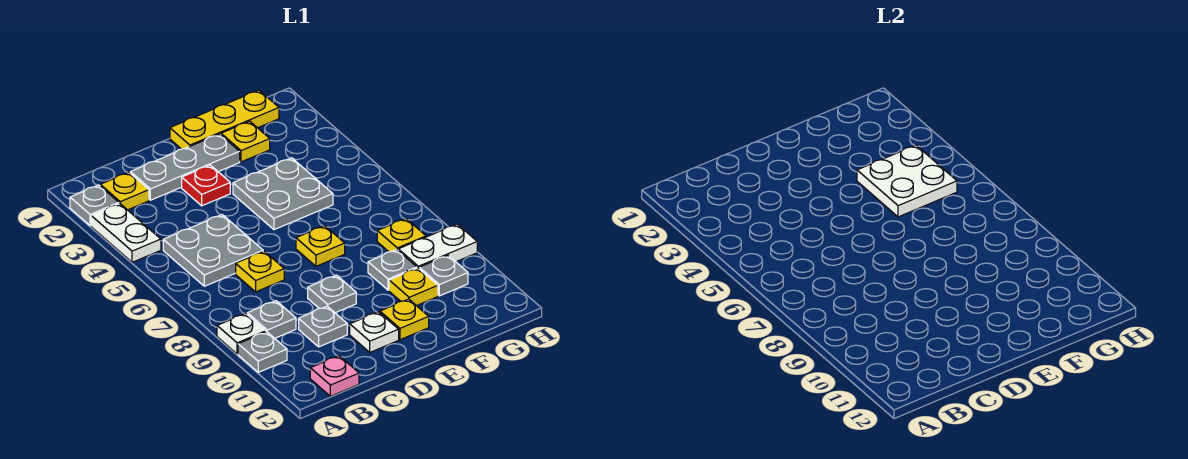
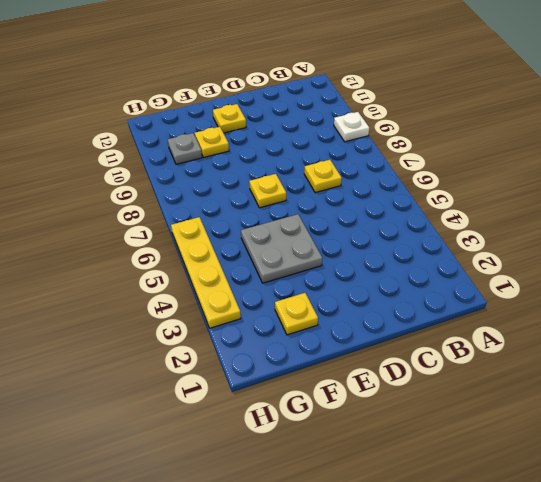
yellow plate H3:H6 level 1 -> none
none -> grey plate A2 level 1
none -> white plate A3:A4 level 1
none -> grey plate A10 level 1

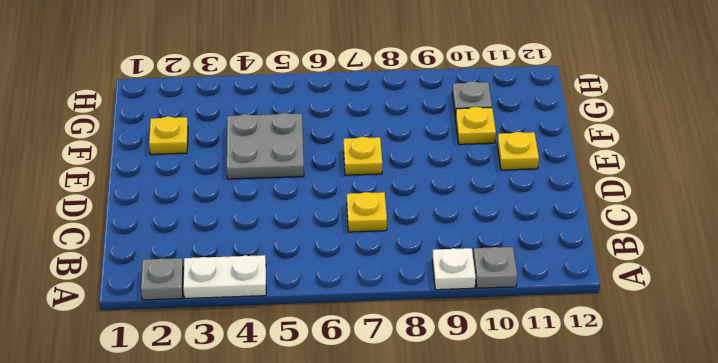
none -> yellow plate B2 level 1
none -> grey plate B5:C6 level 1
none -> grey plate B9 level 1

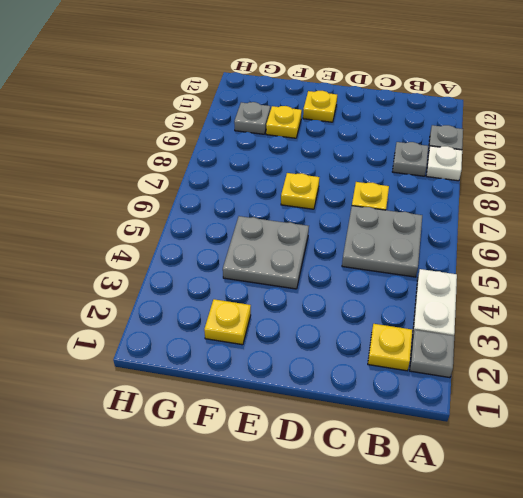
none -> pink plate B12 level 1
none -> grey plate C2:E2 level 1
none -> grey plate C10 level 1

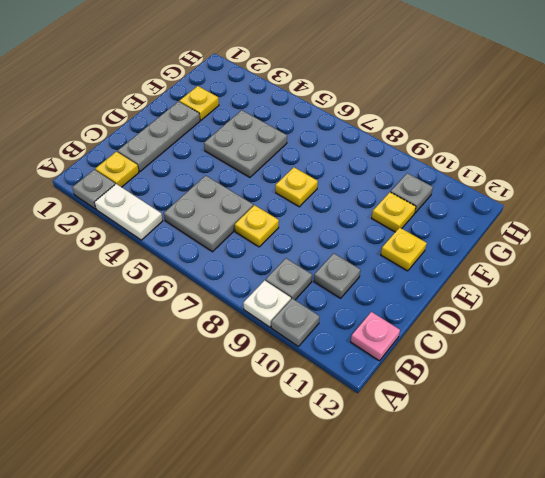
none -> red plate D3 level 1
none -> grey plate D9 level 1
none -> white plate D11 level 1

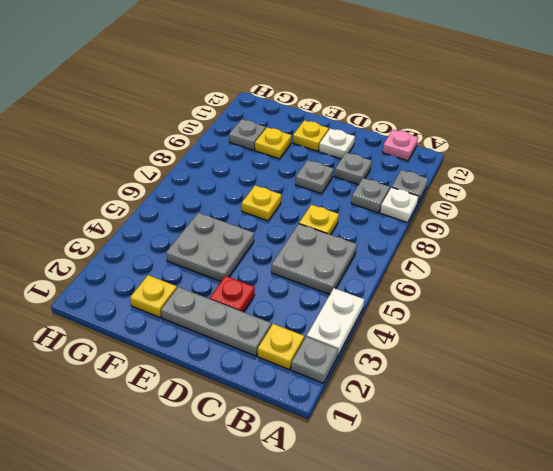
none -> yellow plate E1:G1 level 1
none -> grey plate F9 level 1
none -> yellow plate G8 level 1

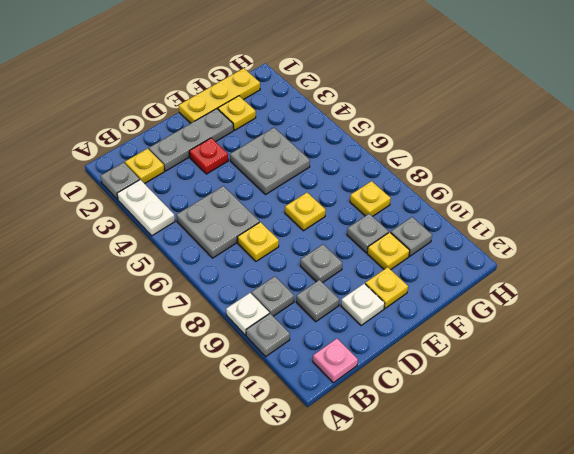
none -> white plate G9:H9 level 1
none -> white plate F4:G5 level 2

